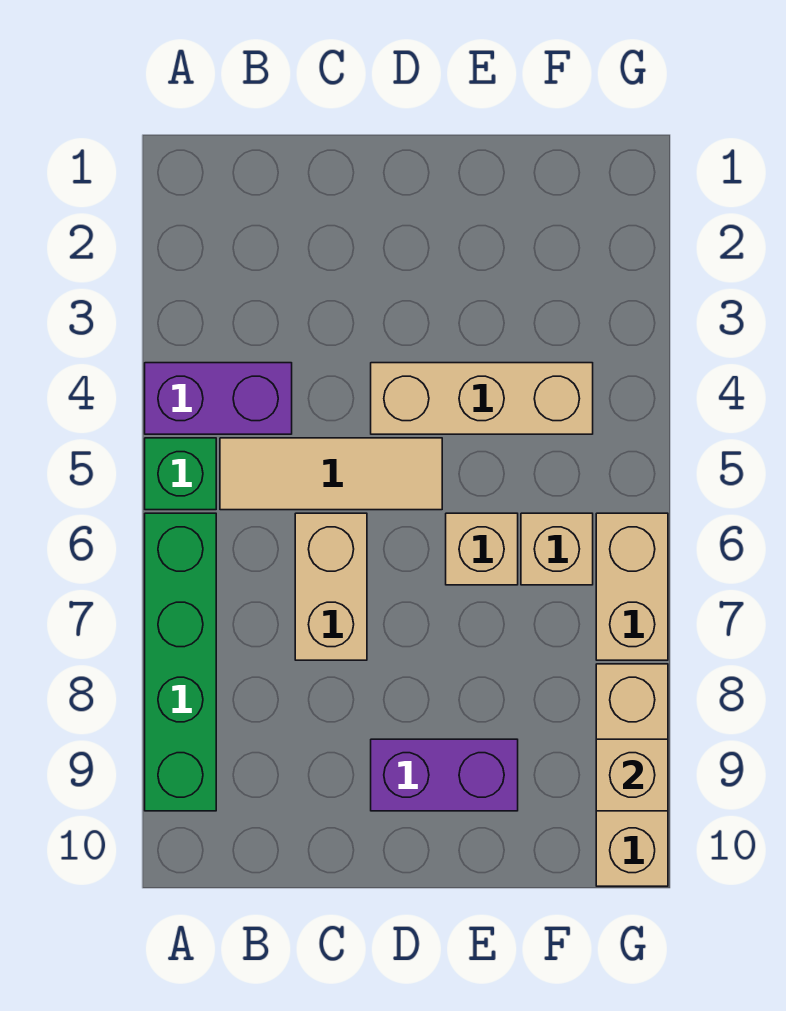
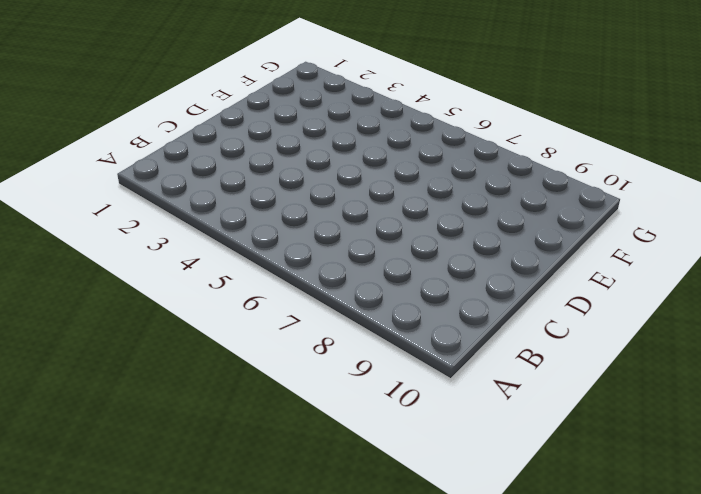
none -> purple brick A4:B4 level 1
none -> green brick A5 level 1
none -> green brick A6:A9 level 1

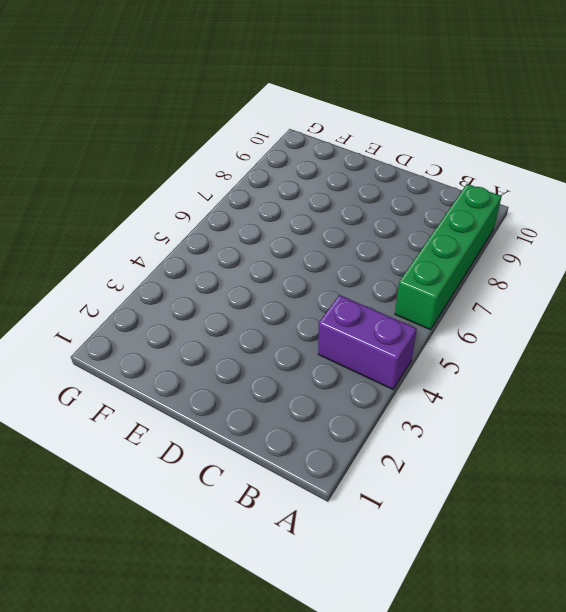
none -> green brick A5 level 1
none -> tan tile B5:D5 level 1
none -> tan brick C6:C7 level 1

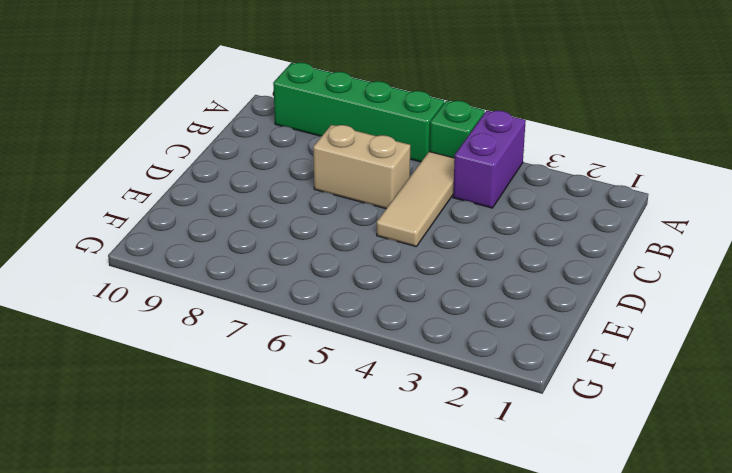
none -> tan brick D4:F4 level 1
none -> purple brick D9:E9 level 1
none -> tan brick E6 level 1

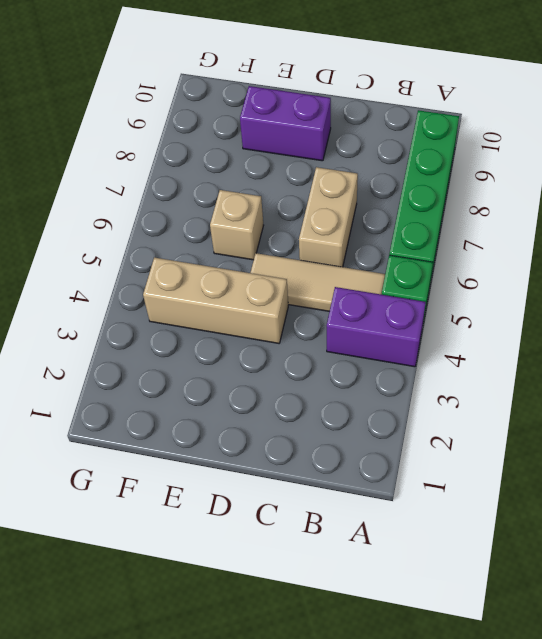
none -> tan brick F6 level 1
none -> tan brick G6:G7 level 1
none -> tan brick G8:G10 level 1

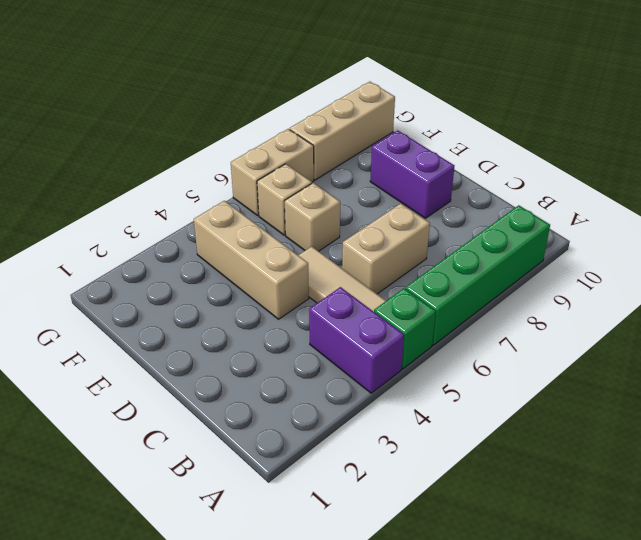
none -> tan brick G9 level 2

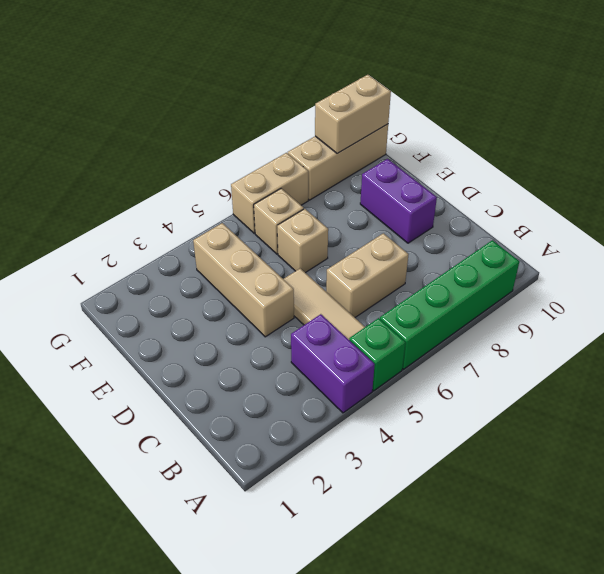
tan brick G9:G10 level 2 -> tan brick G9 level 2

